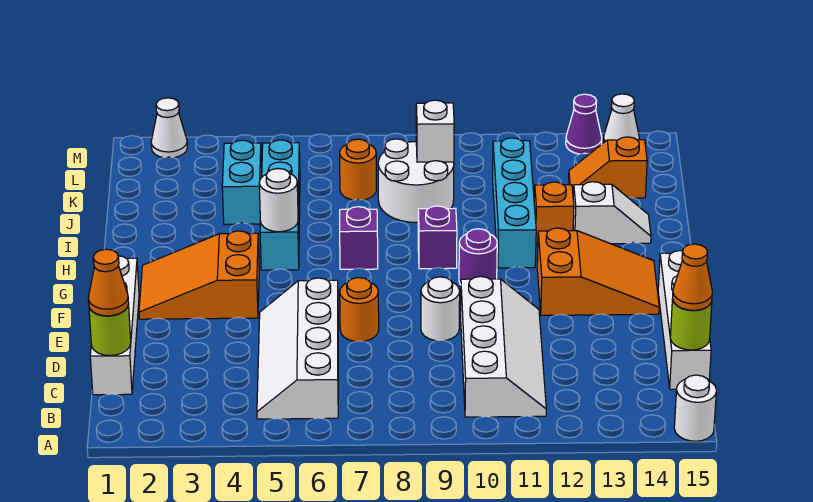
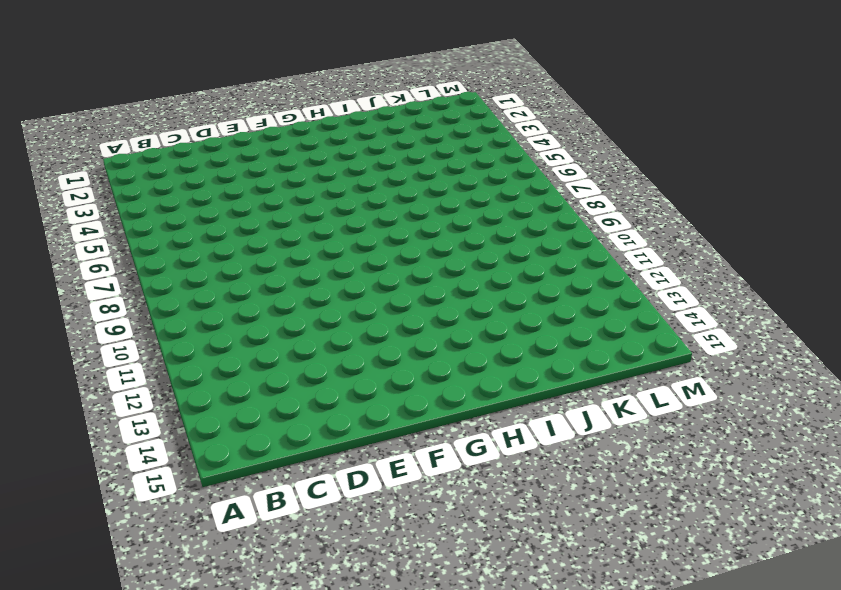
none -> white round brick A15 level 1
none -> white slope B5:E6 level 1 top 6
none -> white slope B10:E11 level 1 top 10

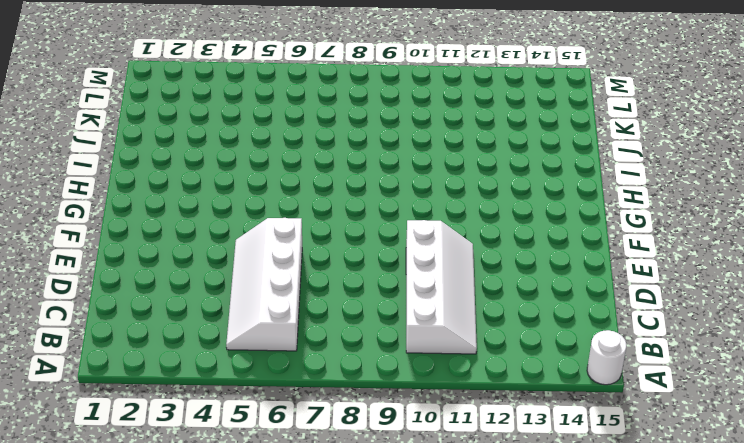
none -> white brick C1:F1 level 1
none -> white brick C15:F15 level 1
none -> orange round brick E7 level 1

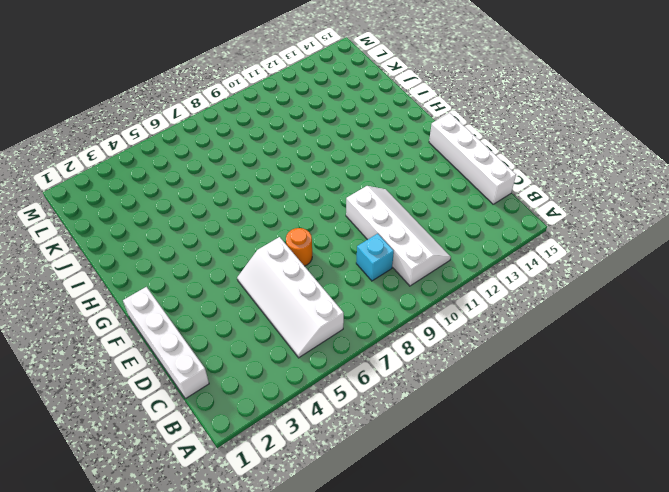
cyan brick C9 level 1 -> none
none -> white round brick A15 level 1
none -> white round brick E9 level 1
none -> orange slope F2:G4 level 1 top 4

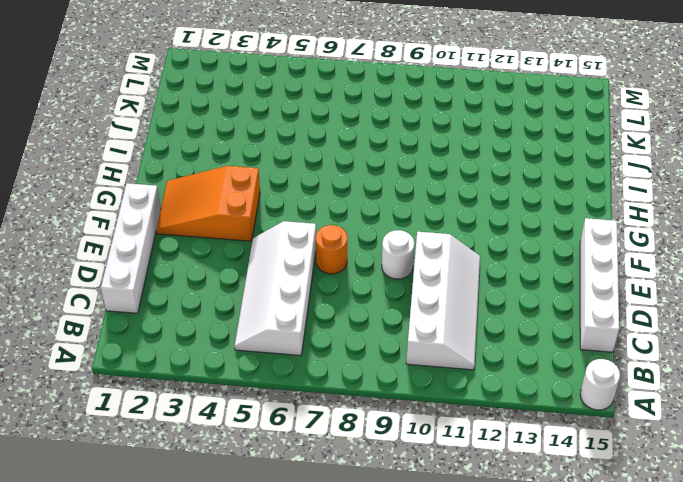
none -> orange slope F12:G14 level 1 top 12
none -> purple round brick G10 level 1
none -> cyan brick H5:K5 level 1

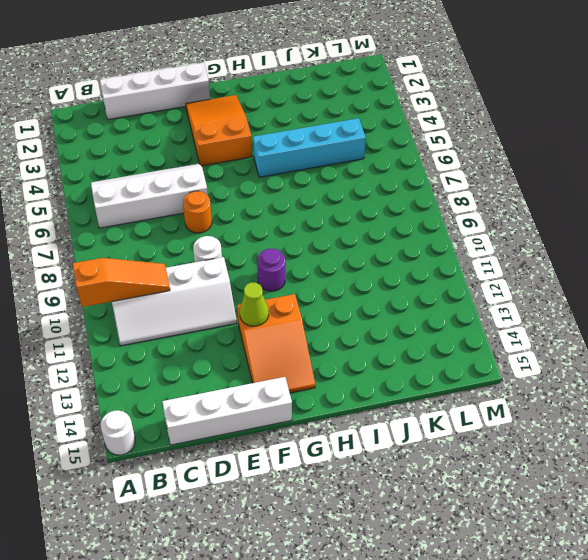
orange slope A10:C10 level 2 top A -> none
lime cone F12 level 2 -> none
none -> purple brick H7 level 1
none -> purple brick H9 level 1
none -> cyan brick H11:K11 level 1

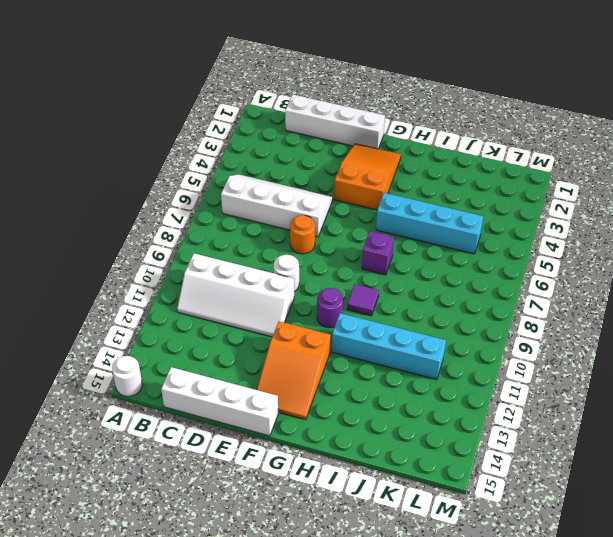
purple tile H9 level 1 -> purple brick H9 level 1
none -> orange brick I12 level 1
none -> white slope I13:I14 level 1 top 13
none -> cyan brick J4:K4 level 1

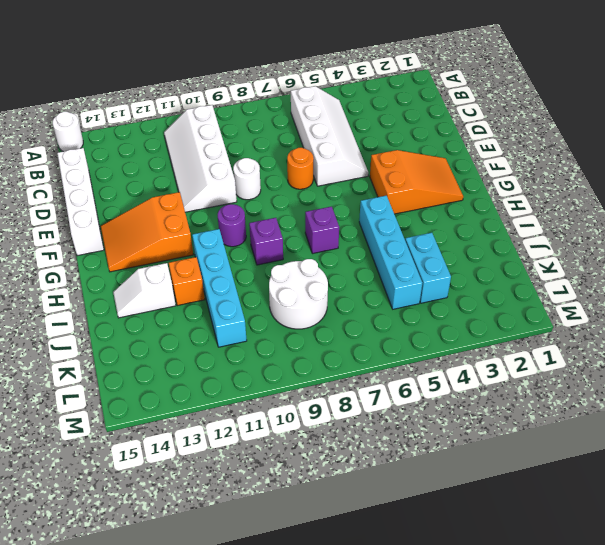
none -> white brick C1:F1 level 1
none -> orange round brick K7 level 1
none -> orange slope K13:K14 level 1 top 14

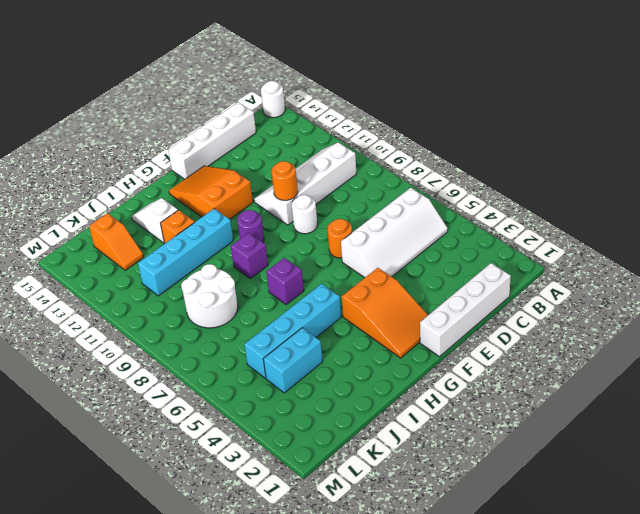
orange round brick E10 level 2 -> orange round brick K7 level 1
none -> white cone M2 level 1
none -> purple cone M13 level 1
none -> white cone M14 level 1

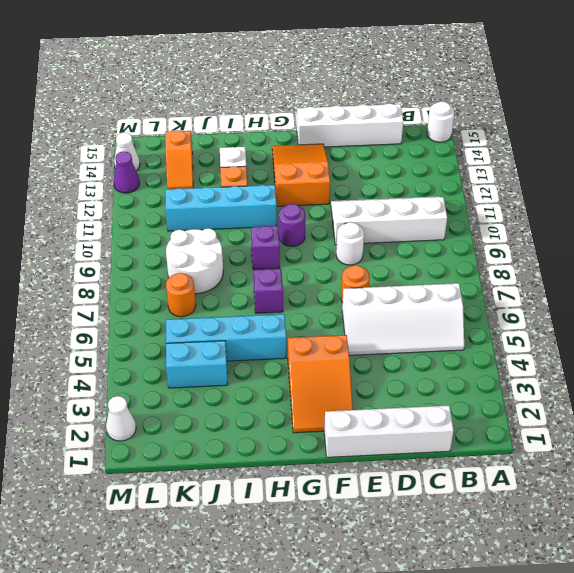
none -> lime round brick C1 level 2
none -> lime round brick C15 level 2
none -> white round brick H5 level 2

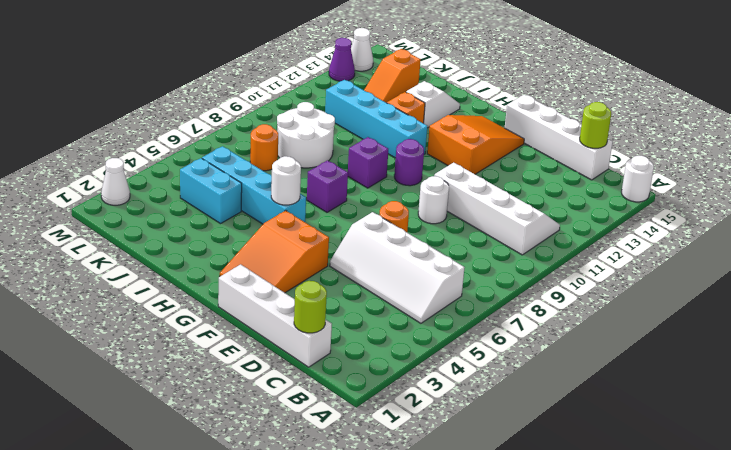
none -> white brick K9 level 2
none -> orange cone C1 level 3
none -> orange cone C15 level 3

